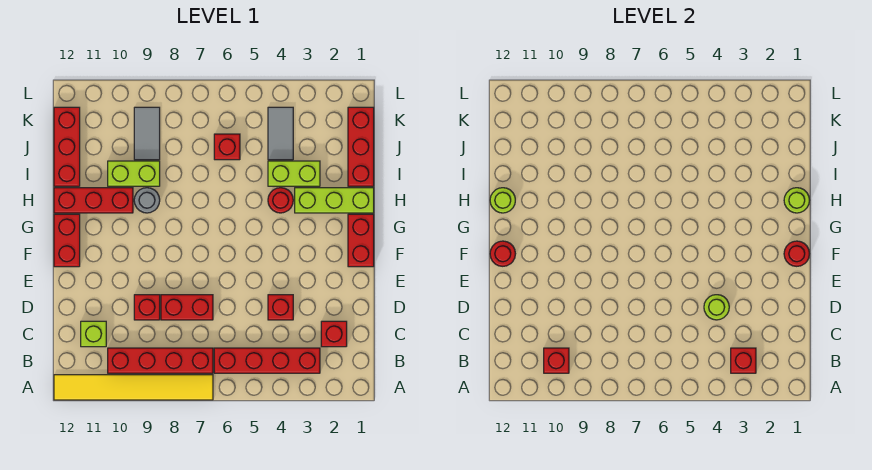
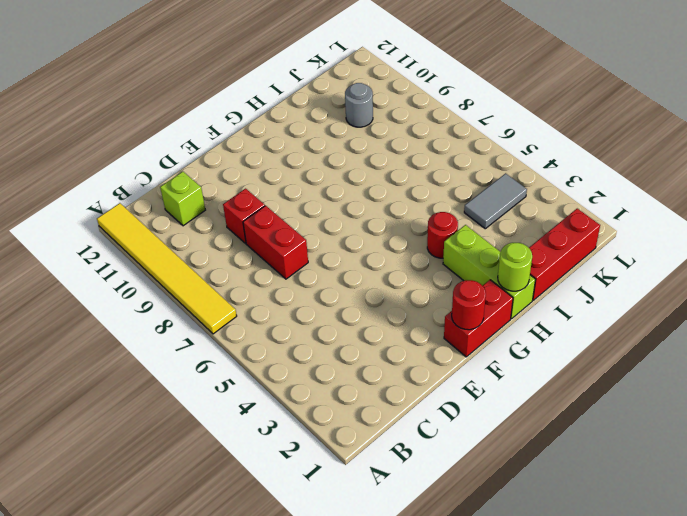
grey round brick J10 level 1 -> grey round brick H9 level 1
none -> red brick B3:B6 level 1
none -> red brick B7:B10 level 1
none -> red brick C2 level 1

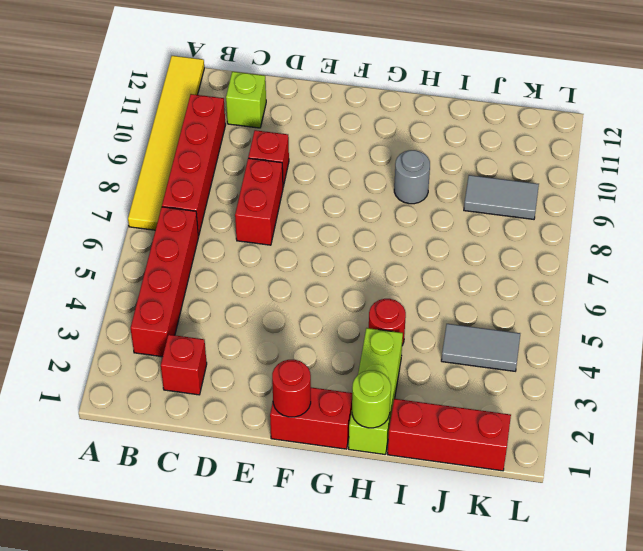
none -> red brick D4 level 1
none -> red brick F12:G12 level 1
none -> red brick H10:H12 level 1

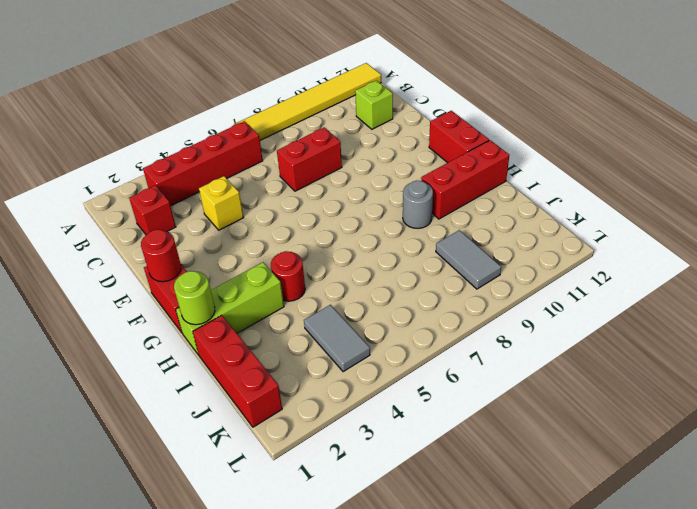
yellow brick D4 level 1 -> red brick D4 level 1
none -> red brick B7:B10 level 1
none -> red brick D9 level 1
none -> lime brick I3:I4 level 1

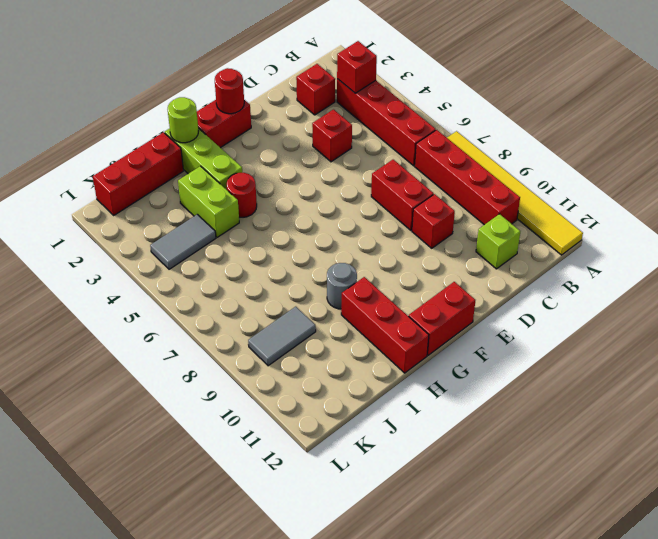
none -> lime brick I9:I10 level 1
none -> red brick I12:K12 level 1
none -> red brick J6 level 1

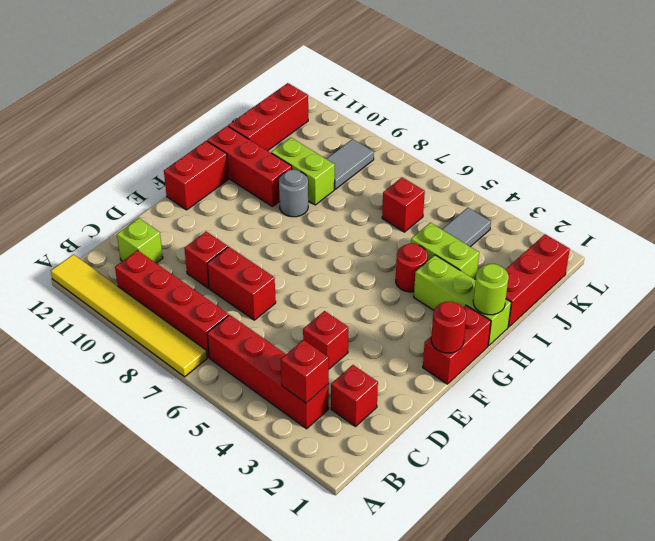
none -> red brick B10 level 2
none -> lime round brick D4 level 2
none -> red round brick F12 level 2

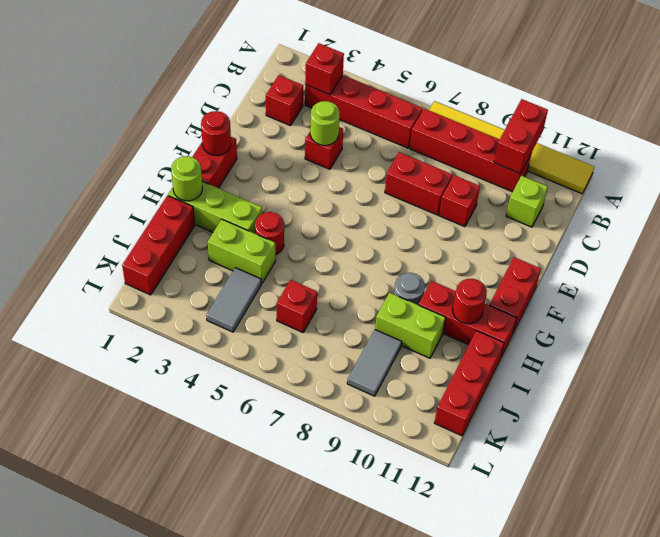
red brick A10:B10 level 2 -> red brick B10 level 2
red round brick H11 level 2 -> red round brick F12 level 2
none -> lime round brick H12 level 2

